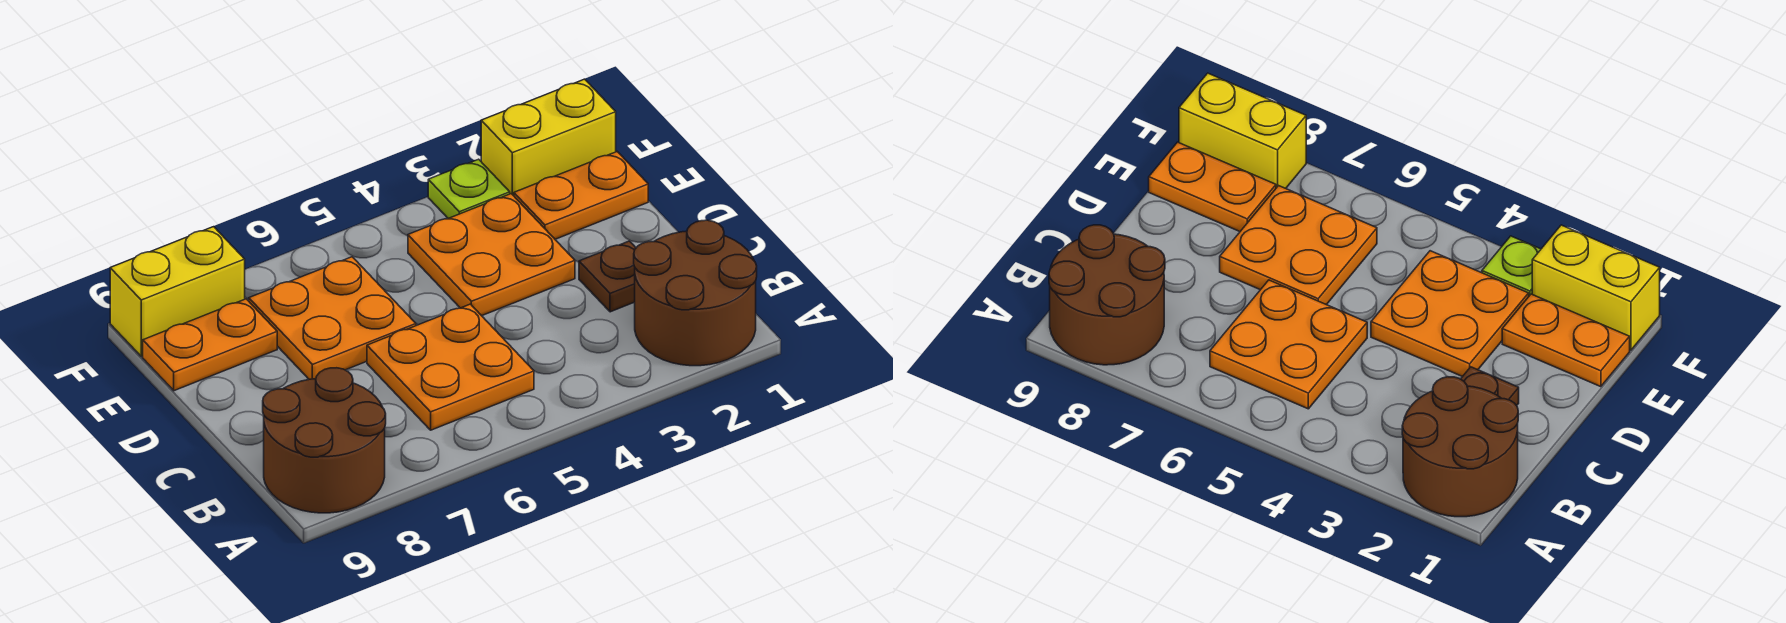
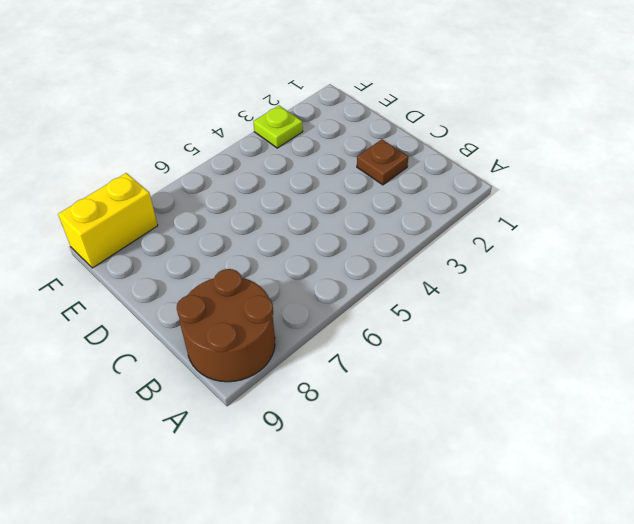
none -> brown round brick A1:B2 level 1
none -> orange plate B5:C6 level 1

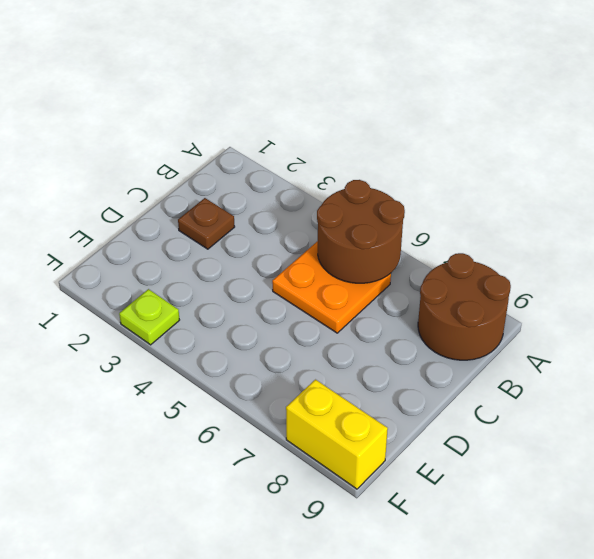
brown round brick A5:B6 level 2 -> brown round brick A1:B2 level 1
none -> orange plate D3:E4 level 1
none -> orange plate D6:E7 level 1

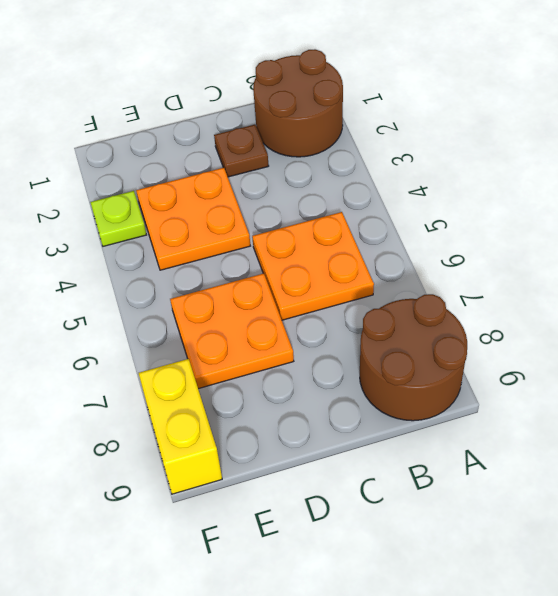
none -> orange plate E1:E2 level 1
none -> orange plate E8:E9 level 1

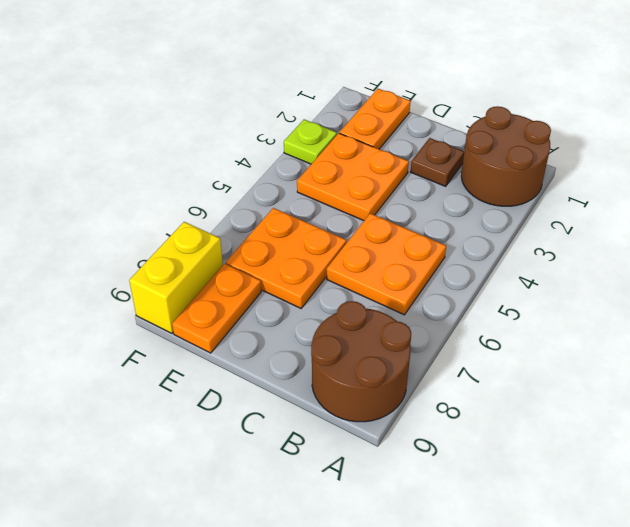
none -> yellow brick F1:F2 level 1

